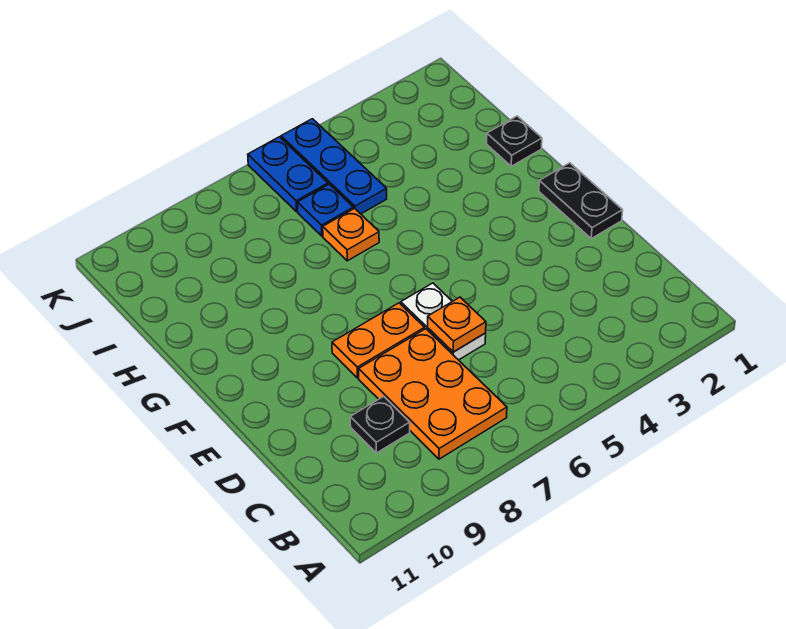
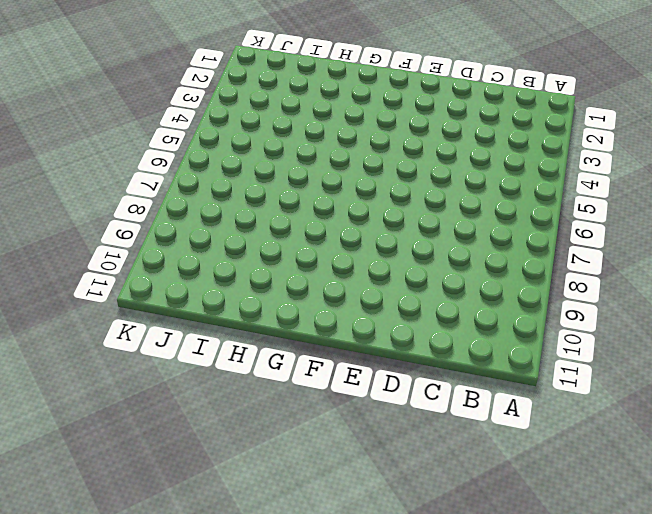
none -> orange plate B7:D8 level 1
none -> black plate C9 level 1

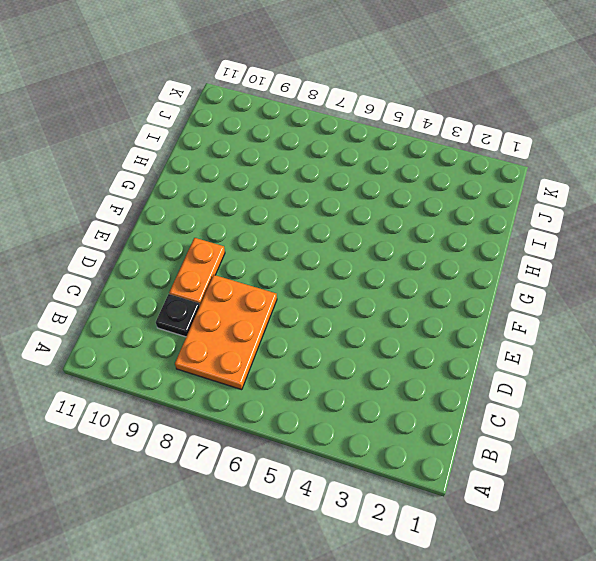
orange plate D9:E9 level 1 -> orange plate E7:E8 level 1
none -> white plate D6:E6 level 1
none -> black plate E1:F1 level 1

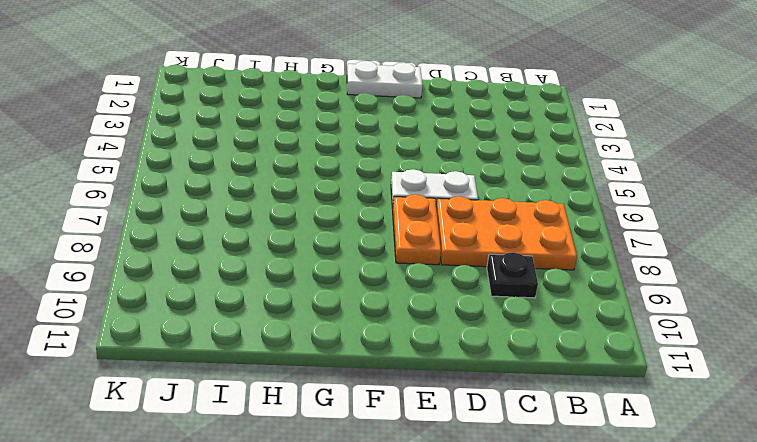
white plate E1:F1 level 1 -> black plate E1:F1 level 1
none -> black plate H1 level 1
none -> orange plate H6 level 1

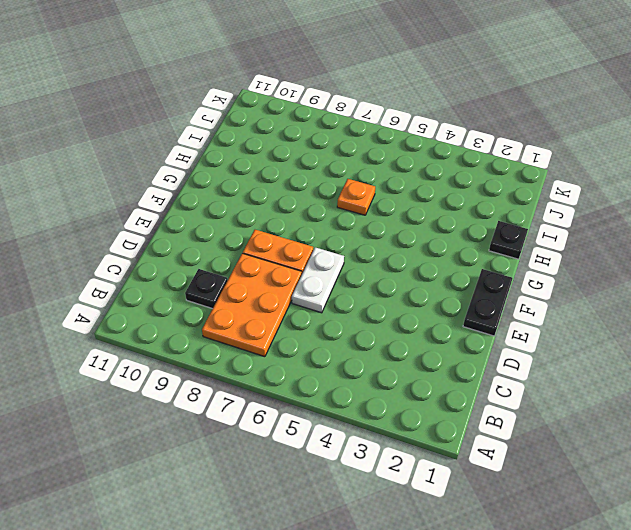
none -> blue plate I5:K5 level 1
none -> blue plate I6 level 1

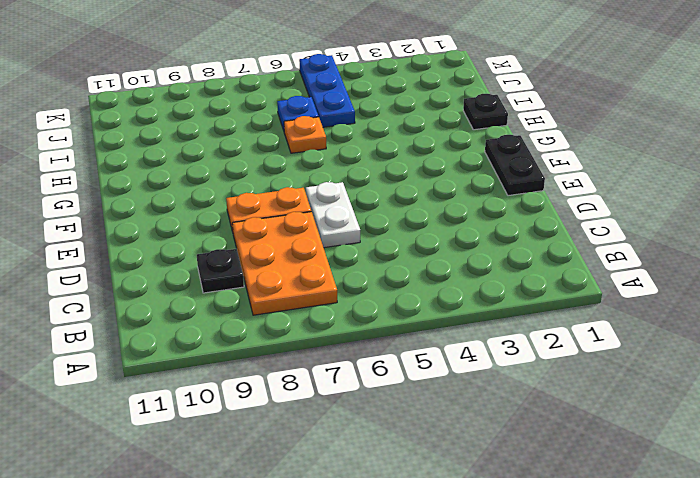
none -> blue plate J6:K6 level 1
none -> orange plate D6 level 2

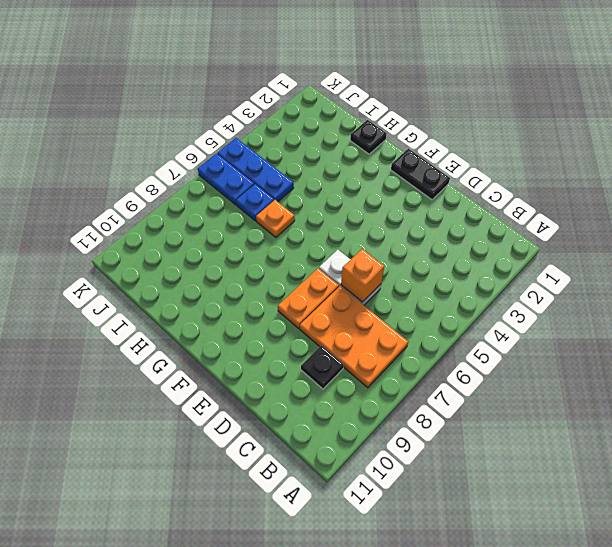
orange brick D6 level 2 -> orange plate D6 level 2

